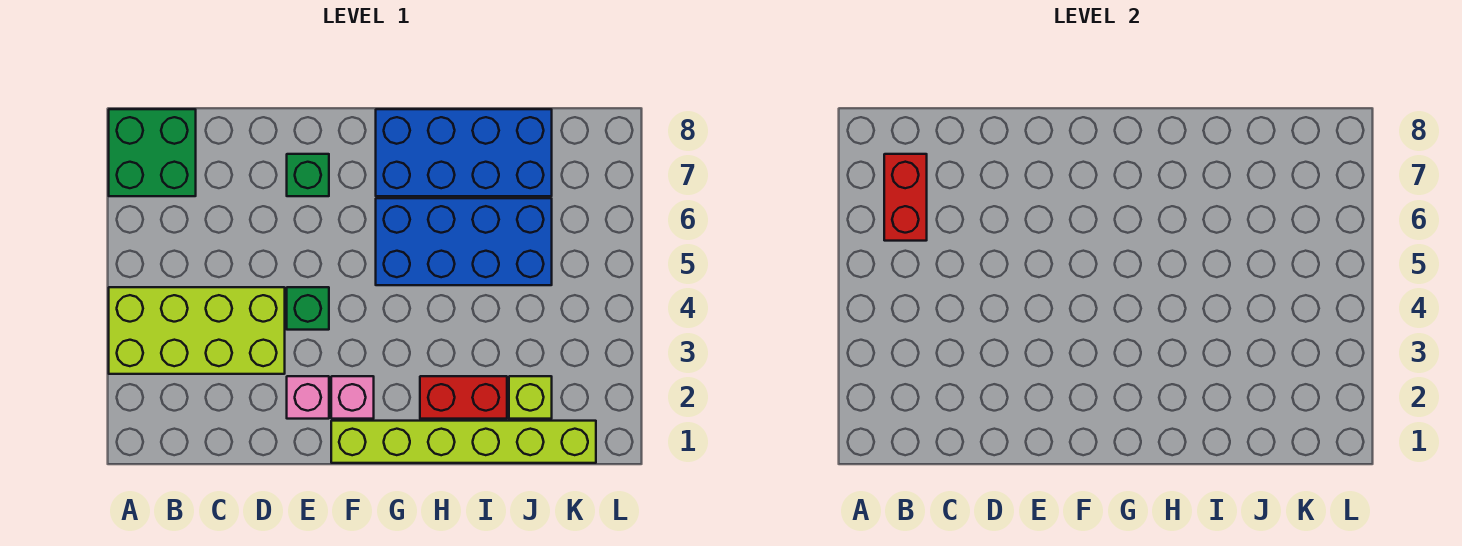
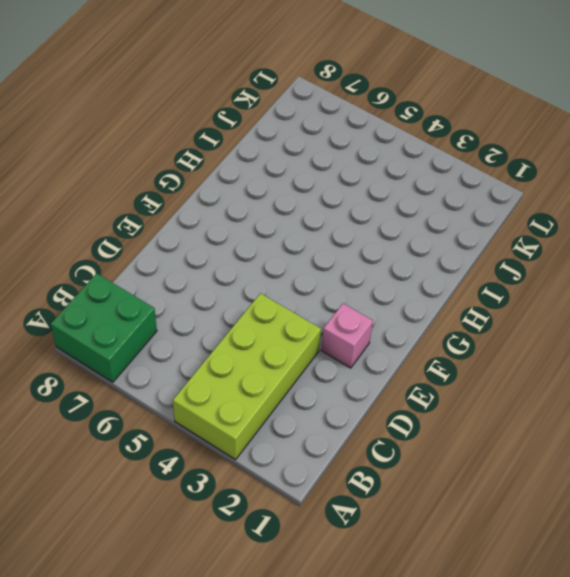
none -> green brick E4 level 1
none -> green brick E7 level 1
none -> lime brick F1:K1 level 1

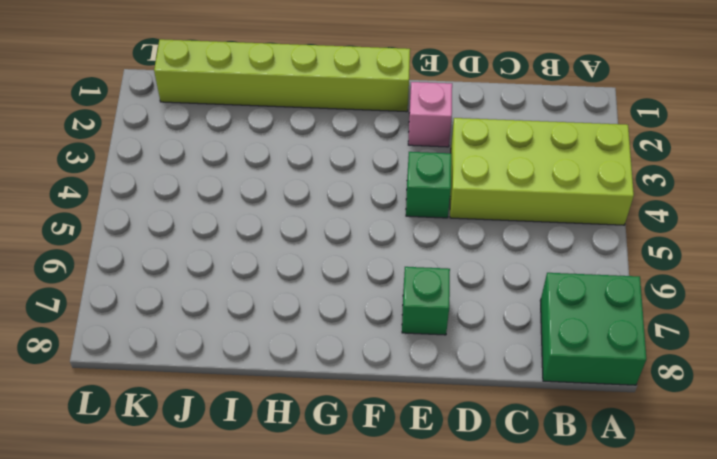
none -> pink brick F2 level 1
none -> blue brick G5:J6 level 1
none -> blue brick G7:J8 level 1

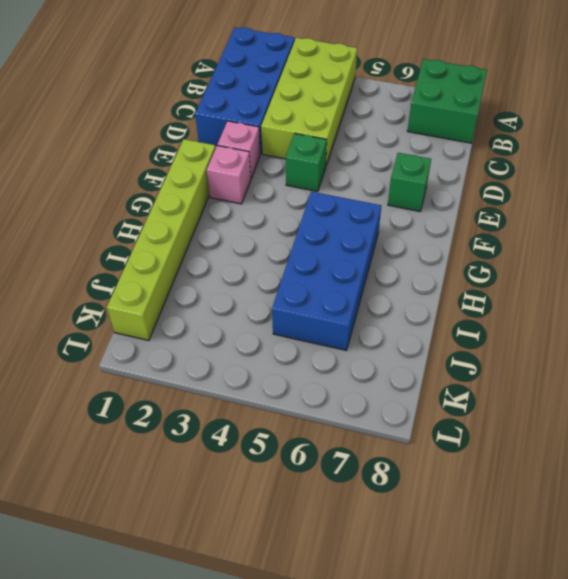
blue brick A1:D2 level 1 -> blue brick G7:J8 level 1
none -> red brick H2:I2 level 1
none -> lime brick J2 level 1
none -> red brick B6:B7 level 2

